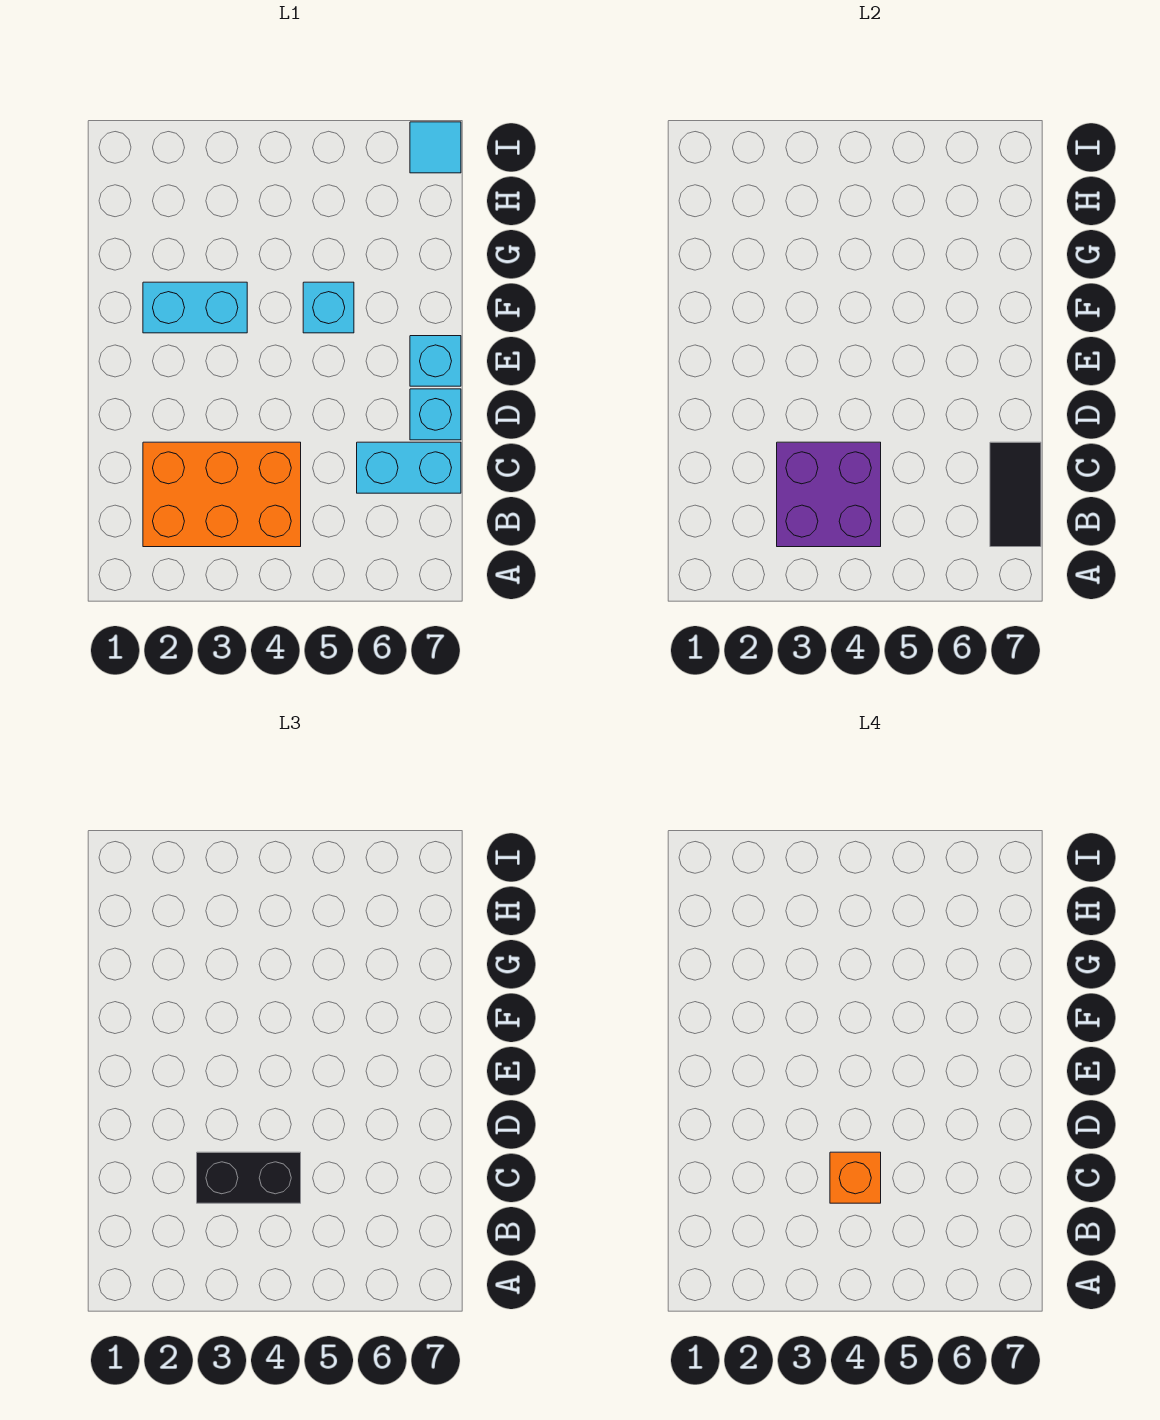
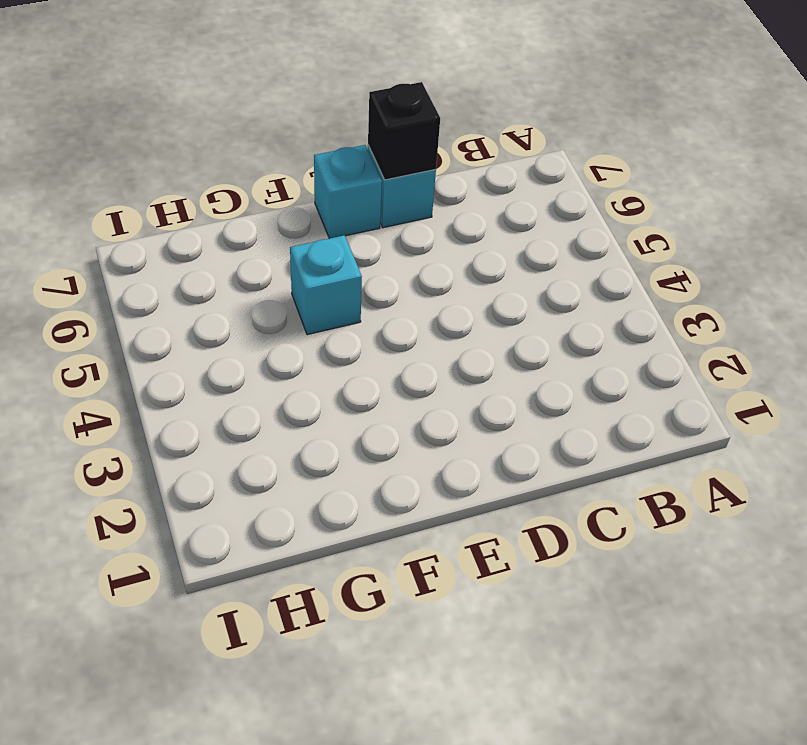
black brick D7 level 2 -> none
none -> orange brick B2:C4 level 1
none -> cyan brick C6:C7 level 1

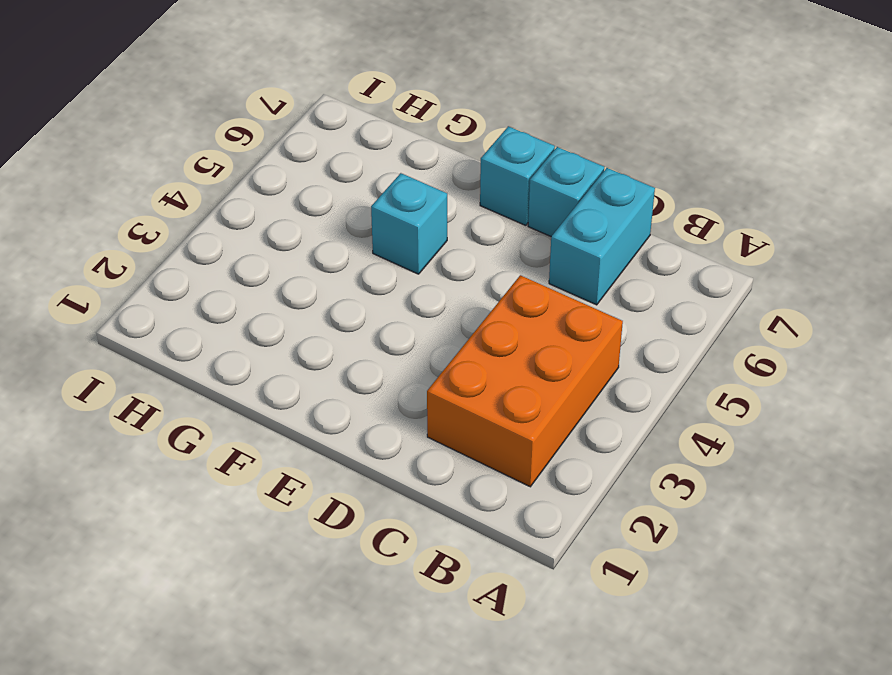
none -> cyan brick F2:F3 level 1
none -> cyan tile I7 level 1

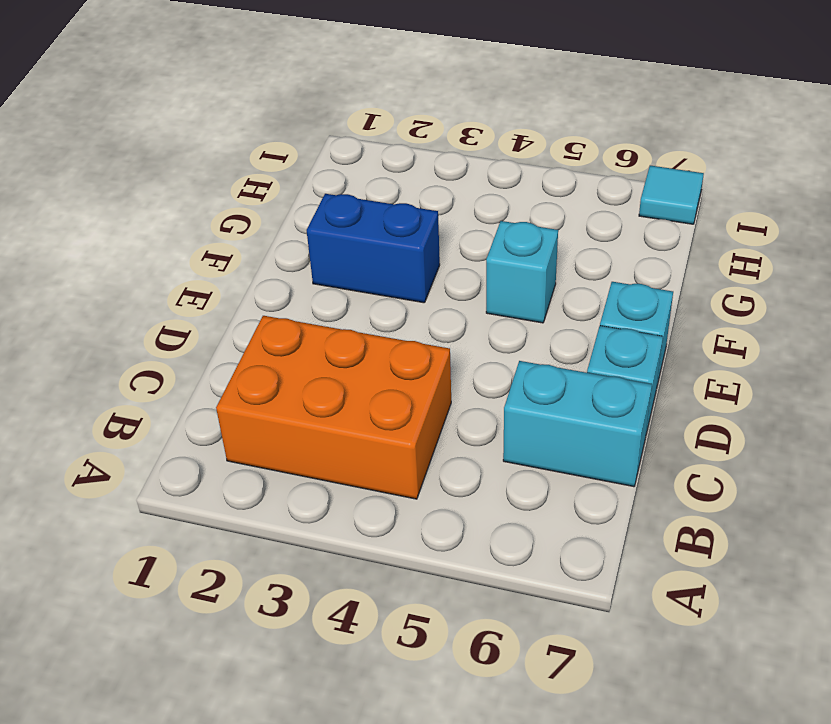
blue brick F2:F3 level 1 -> cyan brick F2:F3 level 1
none -> purple brick B3:C4 level 2
none -> black tile B7:C7 level 2

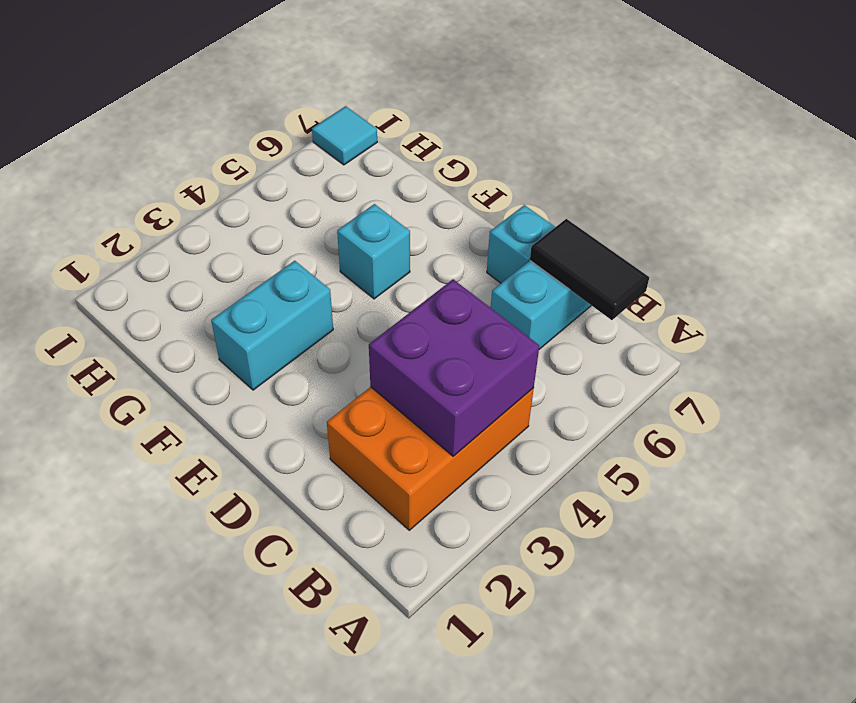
none -> cyan brick E7 level 1
none -> black brick C3:C4 level 3

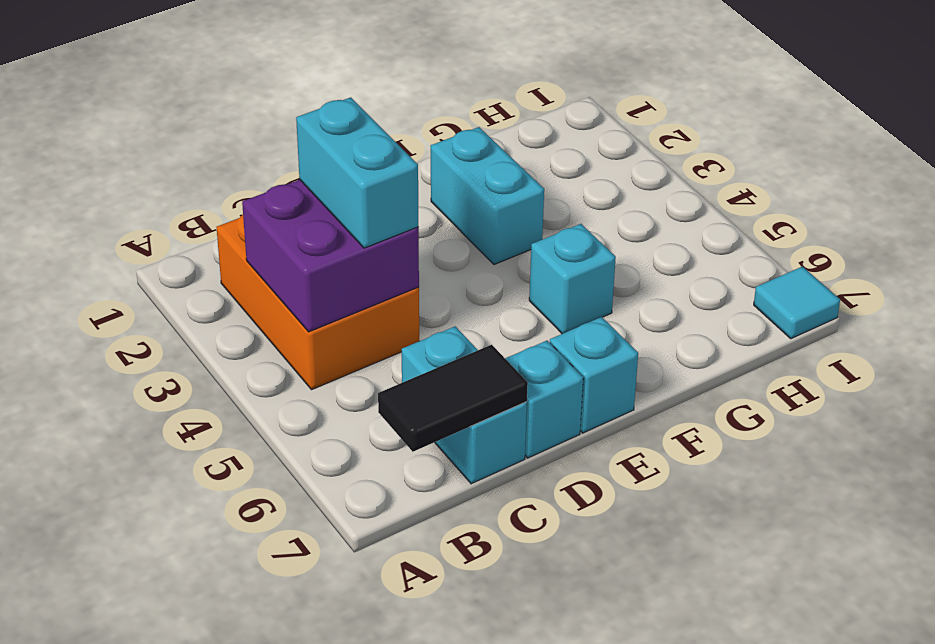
cyan brick C3:C4 level 3 -> black brick C3:C4 level 3
none -> orange brick C4 level 4

